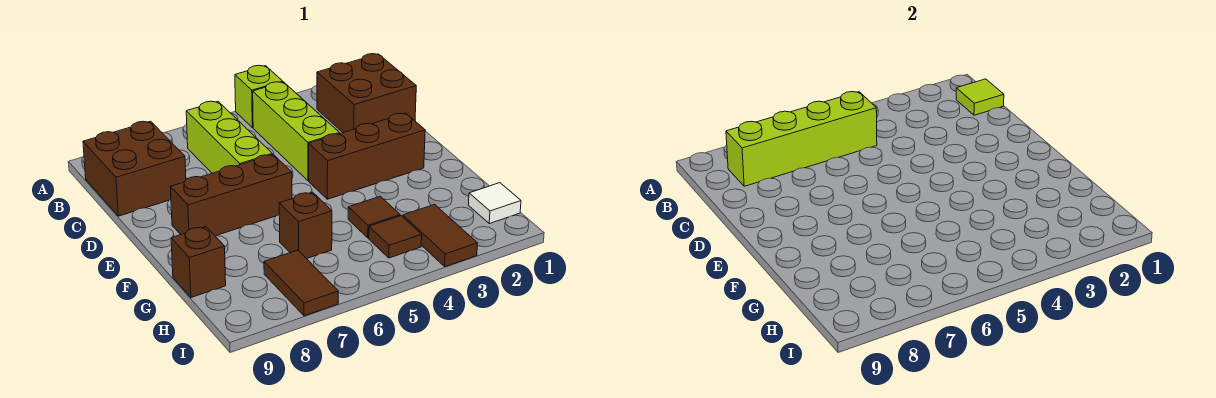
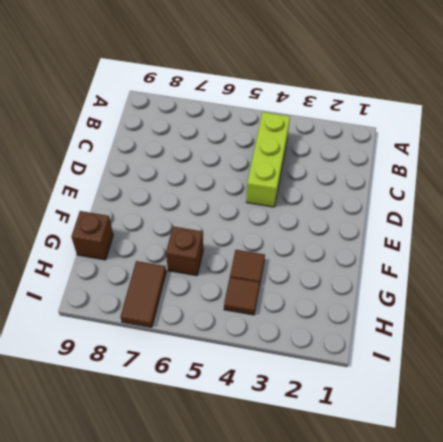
none -> lime brick A4 level 1
none -> brown brick B1:C2 level 1
none -> lime brick B6:D6 level 1

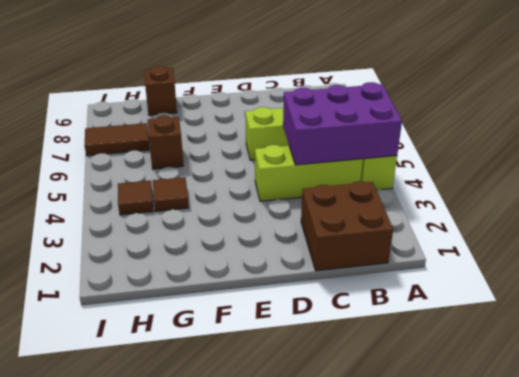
purple brick A4:C5 level 2 -> lime brick B5:B8 level 2
none -> brown brick B8:C9 level 1
none -> brown brick E2:E4 level 1
none -> brown brick E6:E8 level 1

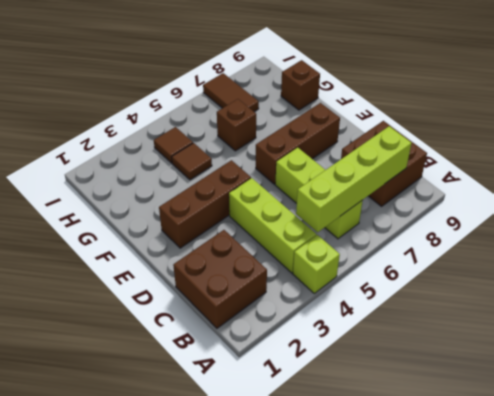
none -> white tile H1 level 1
none -> brown tile H3:I3 level 1
none -> lime tile B1 level 2

